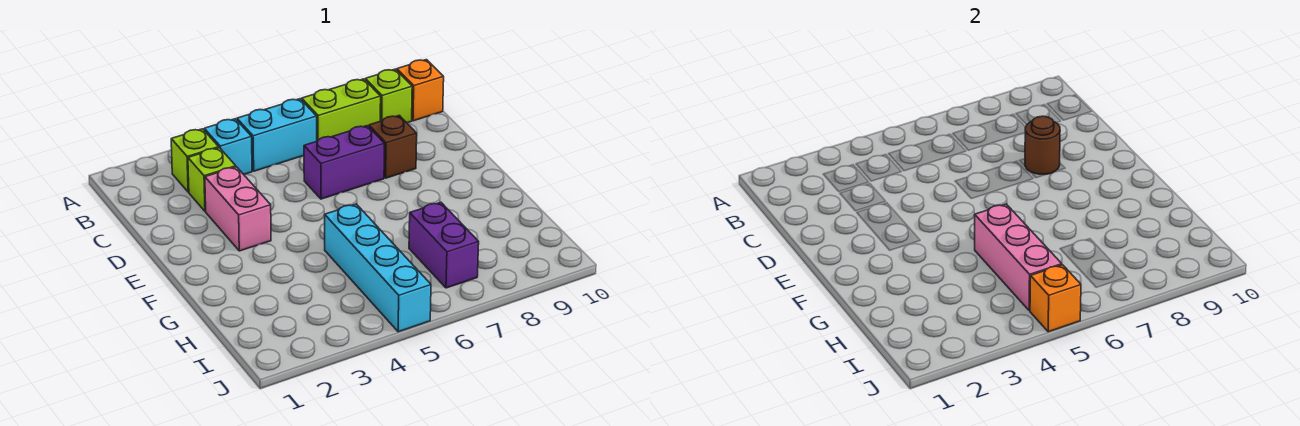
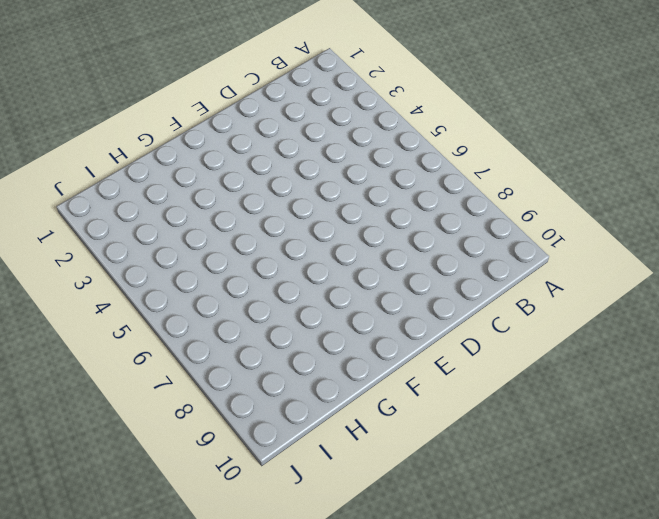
none -> lime brick B3 level 1
none -> cyan brick B4 level 1
none -> cyan brick B5:B6 level 1

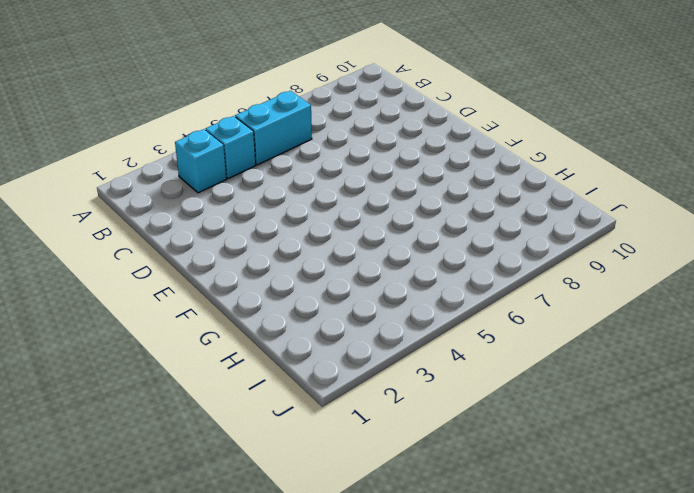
cyan brick B3 level 1 -> lime brick B3 level 1
none -> lime brick B7:B8 level 1
none -> lime brick B9 level 1
none -> orange brick B10 level 1

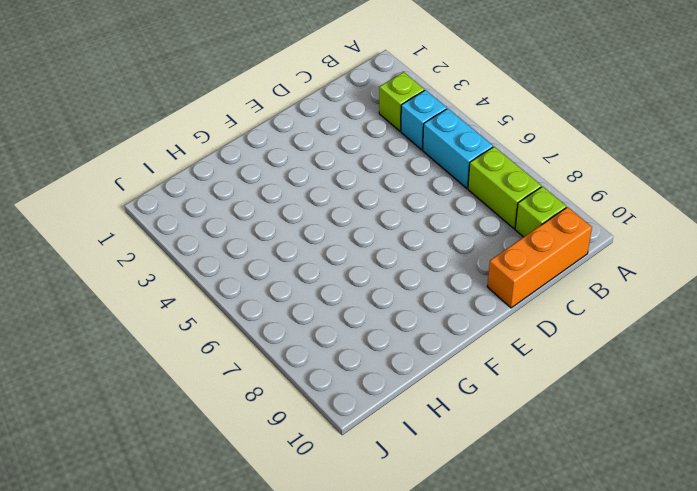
orange brick B10:D10 level 1 -> orange brick B10 level 1
none -> lime brick C3 level 1
none -> pink brick D3:E3 level 1
none -> purple brick D6:D7 level 1

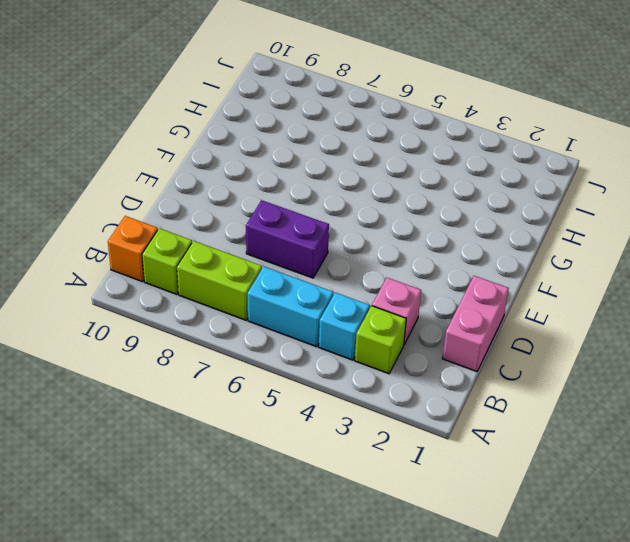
pink brick C1:D1 level 1 -> pink brick D3:E3 level 1
pink brick C3 level 1 -> lime brick C3 level 1
none -> brown brick D8 level 1
none -> cyan brick G5:J5 level 1
none -> purple brick H7:I7 level 1

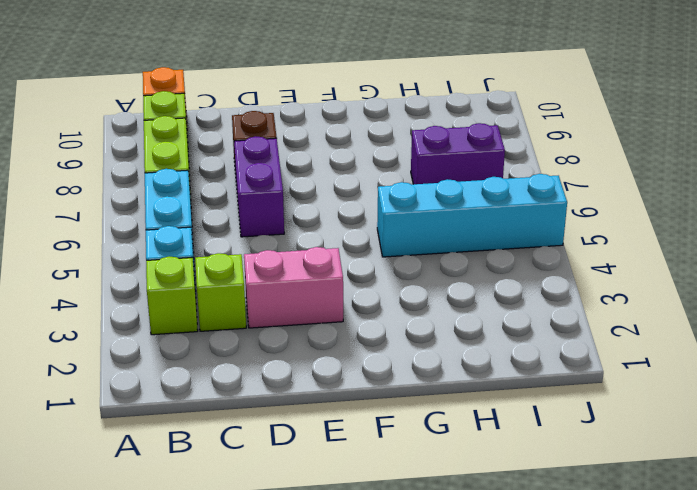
none -> brown round brick D8 level 2
none -> pink brick G5:I5 level 2
none -> orange brick J5 level 2

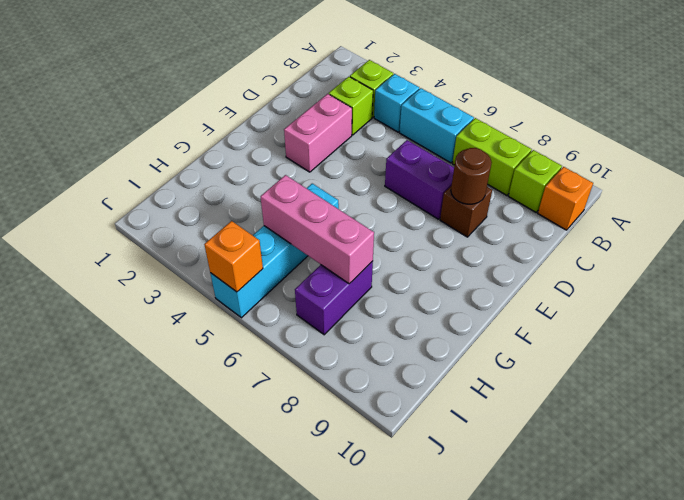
pink brick H5:H7 level 2 -> pink brick G5:I5 level 2

